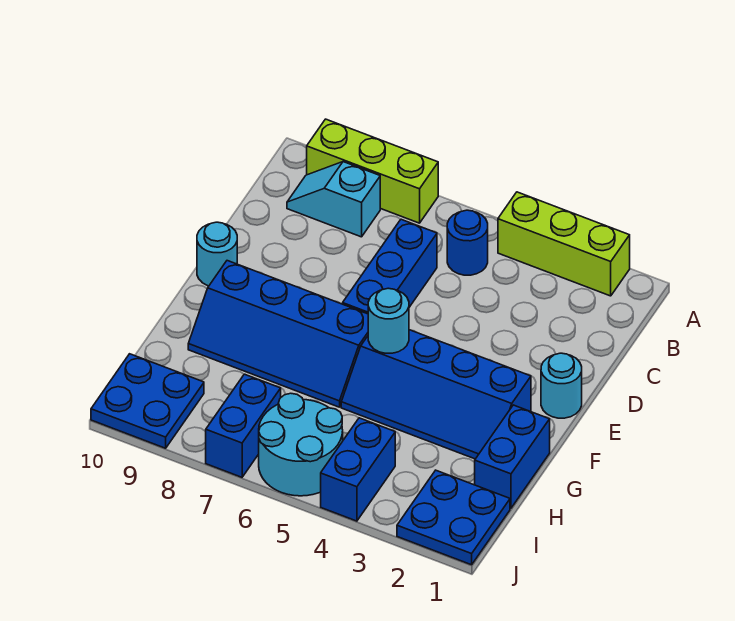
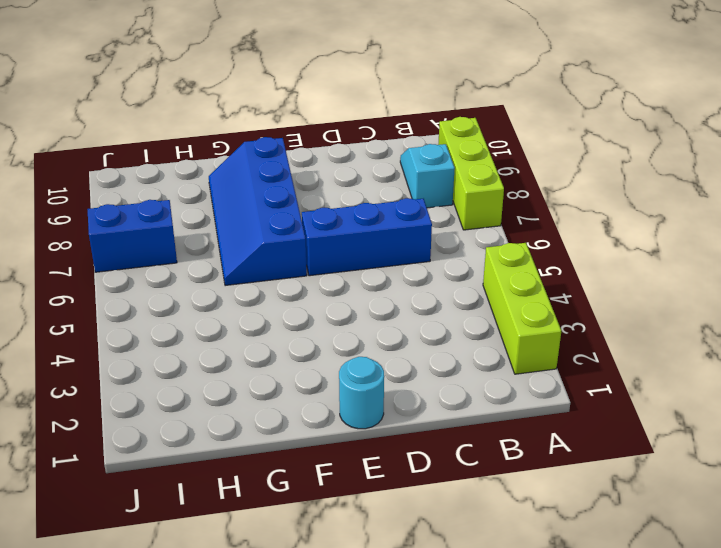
none -> blue round brick B5 level 1
none -> cyan round brick E10 level 1
none -> blue slope F2:G5 level 1 top F

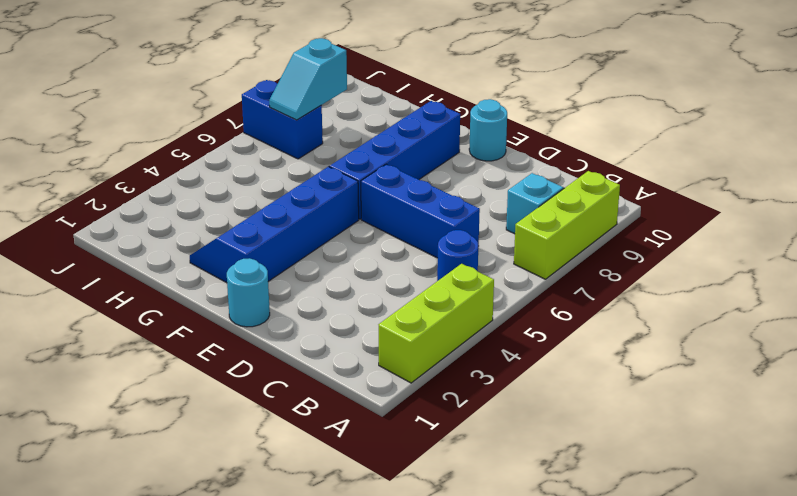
cyan slope I7:I8 level 2 top 8 -> none
none -> blue brick G1:H1 level 1
none -> blue plate I1:J2 level 1
none -> blue brick I4:J4 level 1

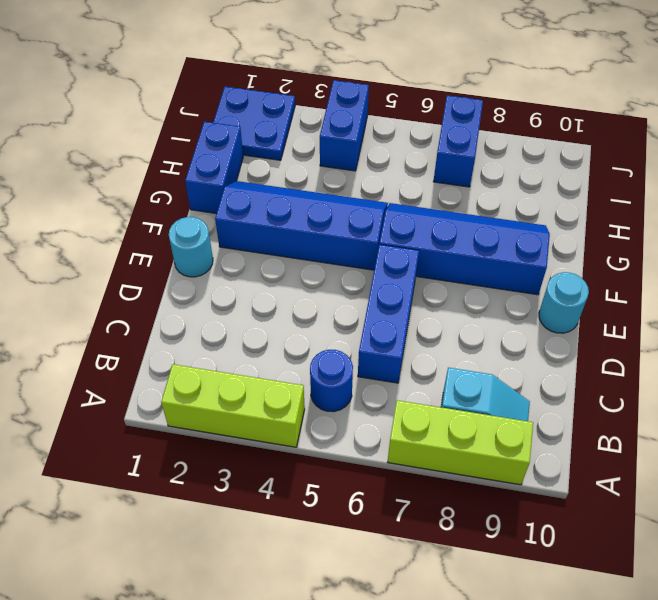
none -> cyan round brick I5:J6 level 1
none -> blue plate I9:J10 level 1
none -> cyan round brick F5 level 2

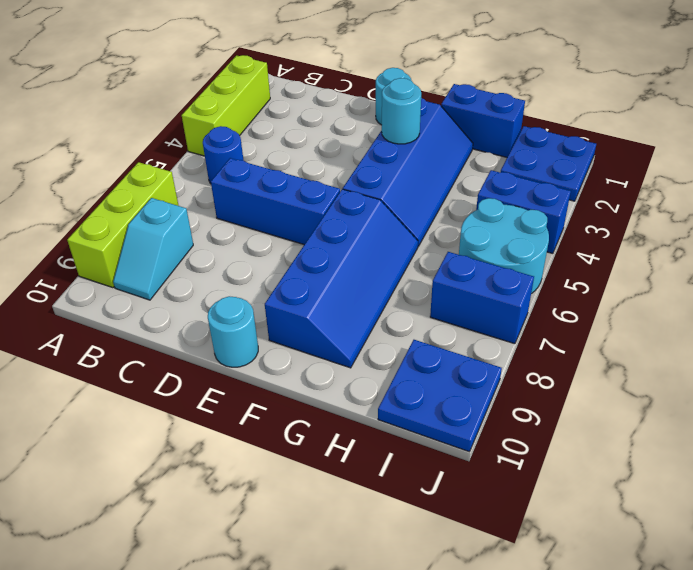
cyan round brick F3 level 2 -> cyan round brick F5 level 2

